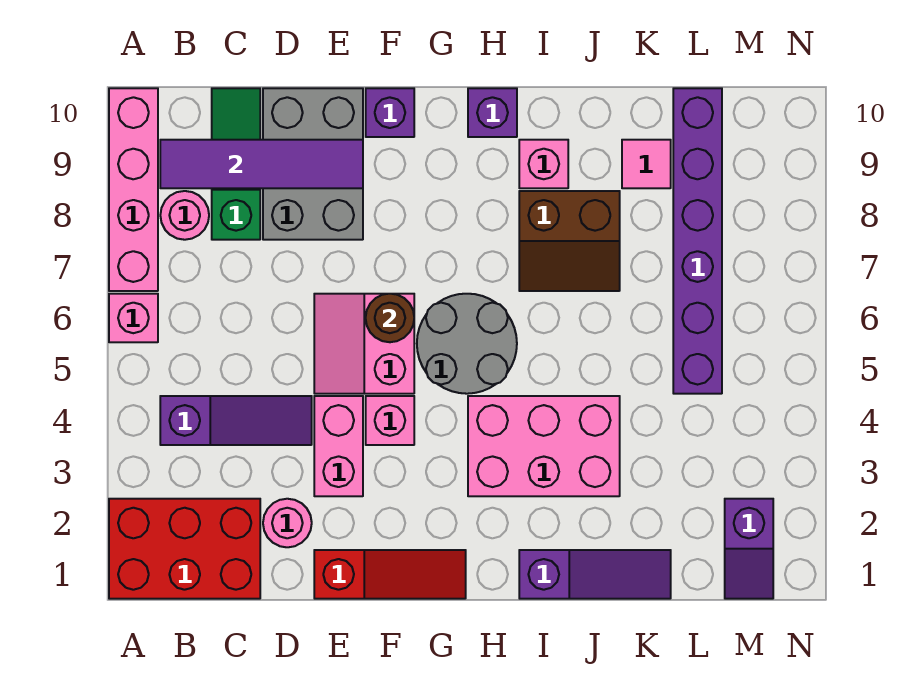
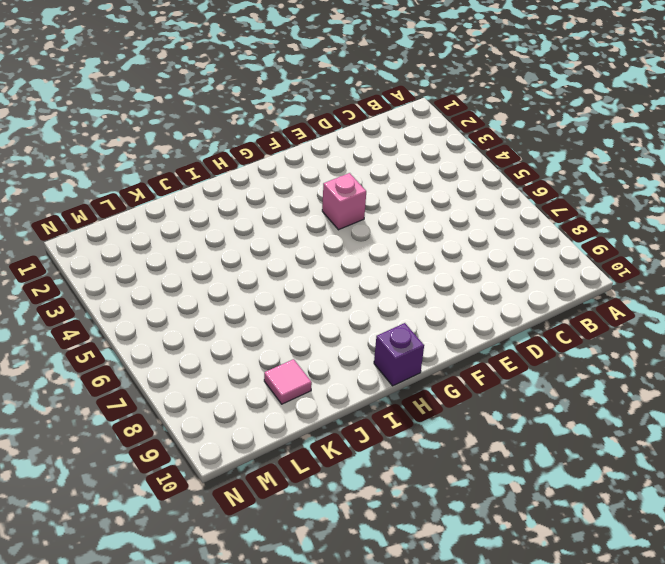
none -> red brick A1:C2 level 1
none -> pink brick A6 level 1
none -> pink brick A7:A10 level 1

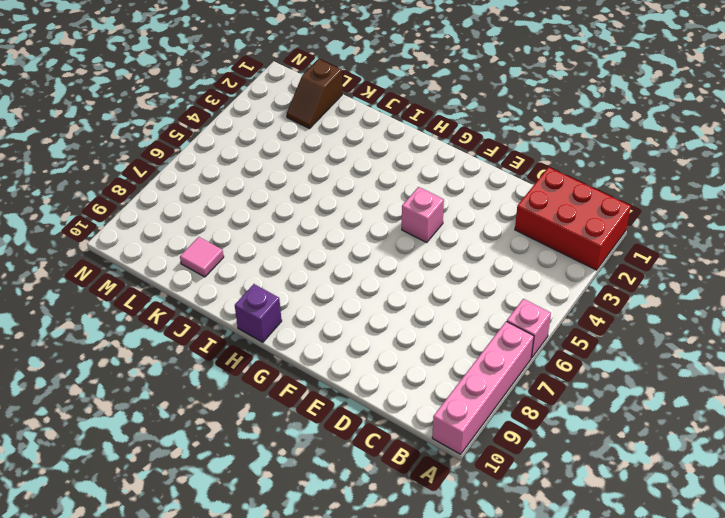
brown slope L1:L2 level 1 top 1 -> none
none -> purple slope B4:D4 level 1 top B
none -> pink round brick B8 level 1
none -> green slope C8:C10 level 1 top 8

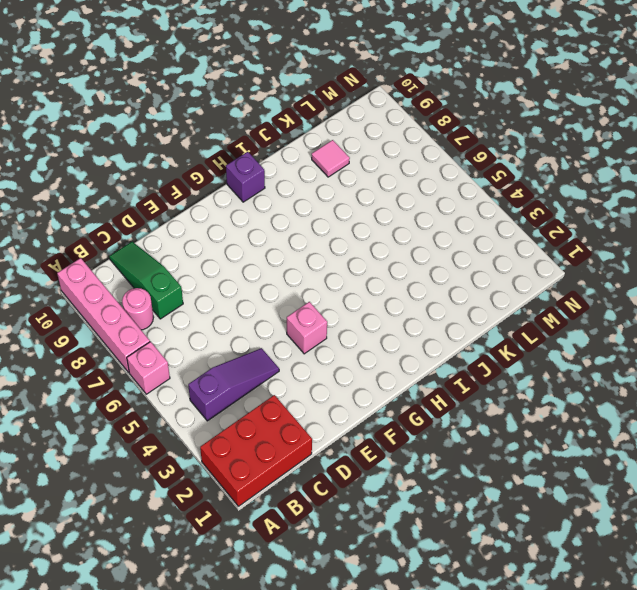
none -> pink round brick D2 level 1
none -> grey brick D8:E10 level 1
none -> red slope E1:G1 level 1 top E

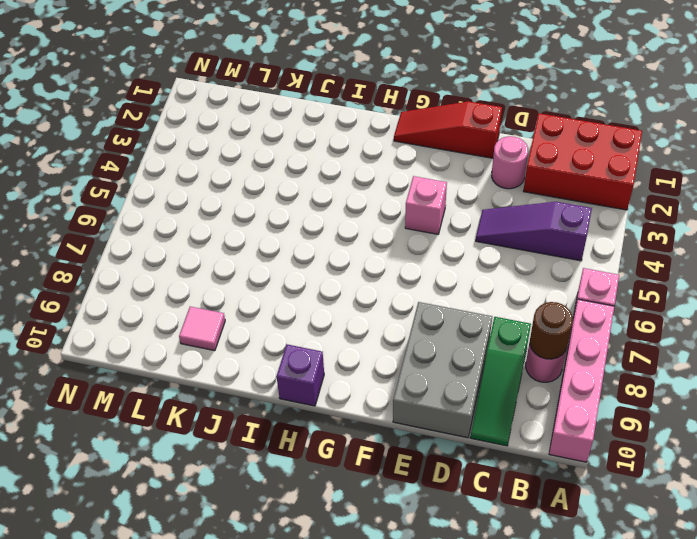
brown round brick B8 level 2 -> brown round brick F6 level 2
none -> pink brick E3:E4 level 1
none -> pink slope E5:F6 level 1 top F
none -> purple brick F10 level 1

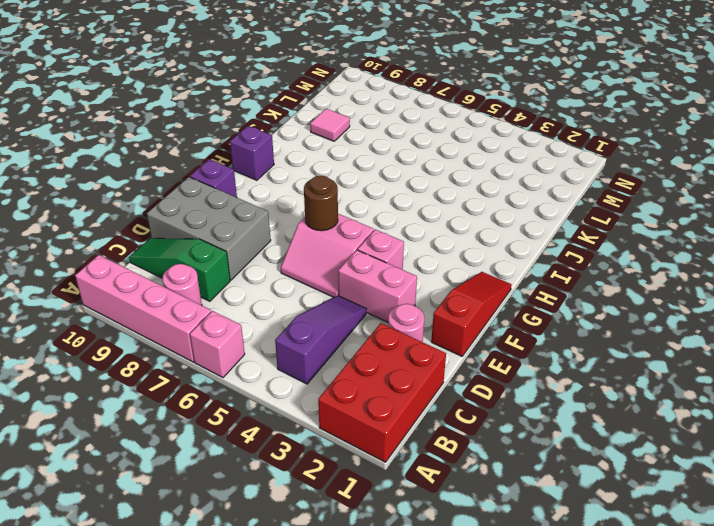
none -> grey round brick G5:H6 level 1
none -> pink brick H3:J4 level 1
none -> purple slope I1:K1 level 1 top I

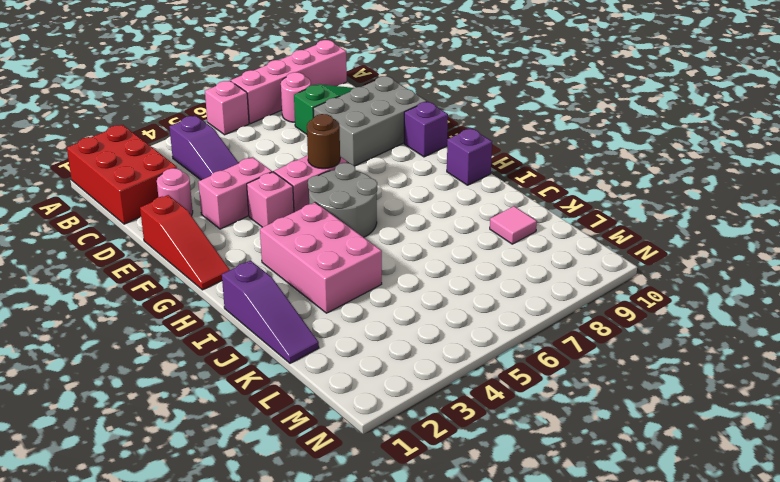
none -> brown slope I7:J8 level 1 top 8
none -> pink brick I9 level 1
none -> purple brick L5:L10 level 1

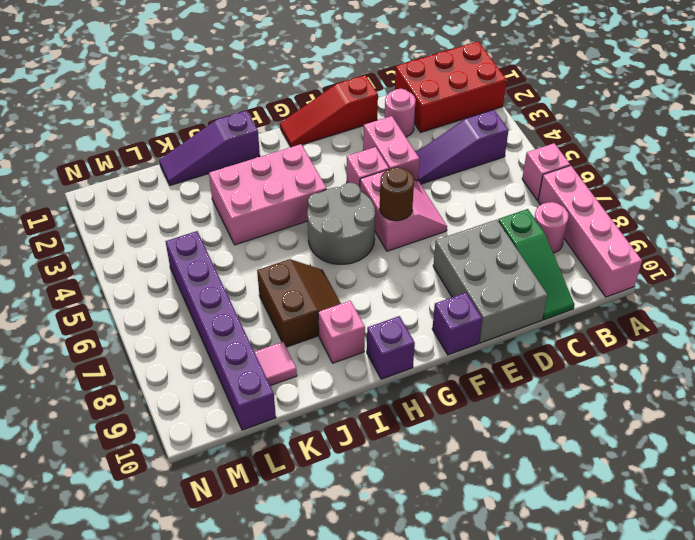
brown slope I7:J8 level 1 top J -> brown slope I7:J8 level 1 top 8
none -> purple slope M1:M2 level 1 top 2
none -> purple tile B9:E9 level 2

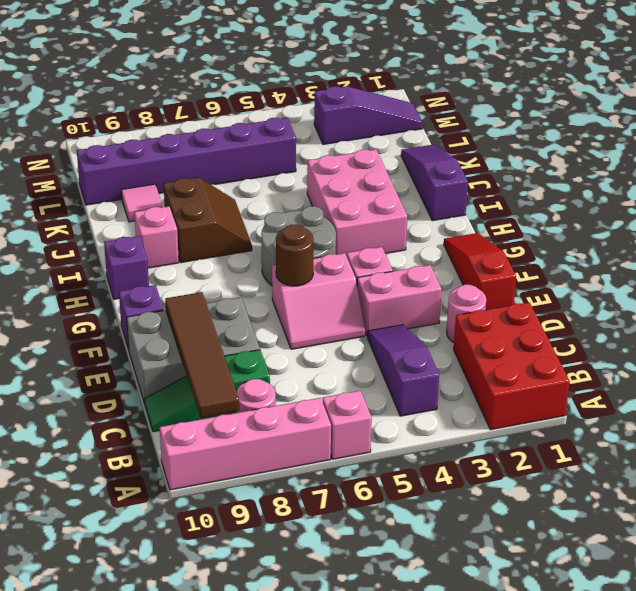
brown tile B9:E9 level 2 -> purple tile B9:E9 level 2
purple slope M1:M3 level 1 top 3 -> purple slope M1:M2 level 1 top 2

